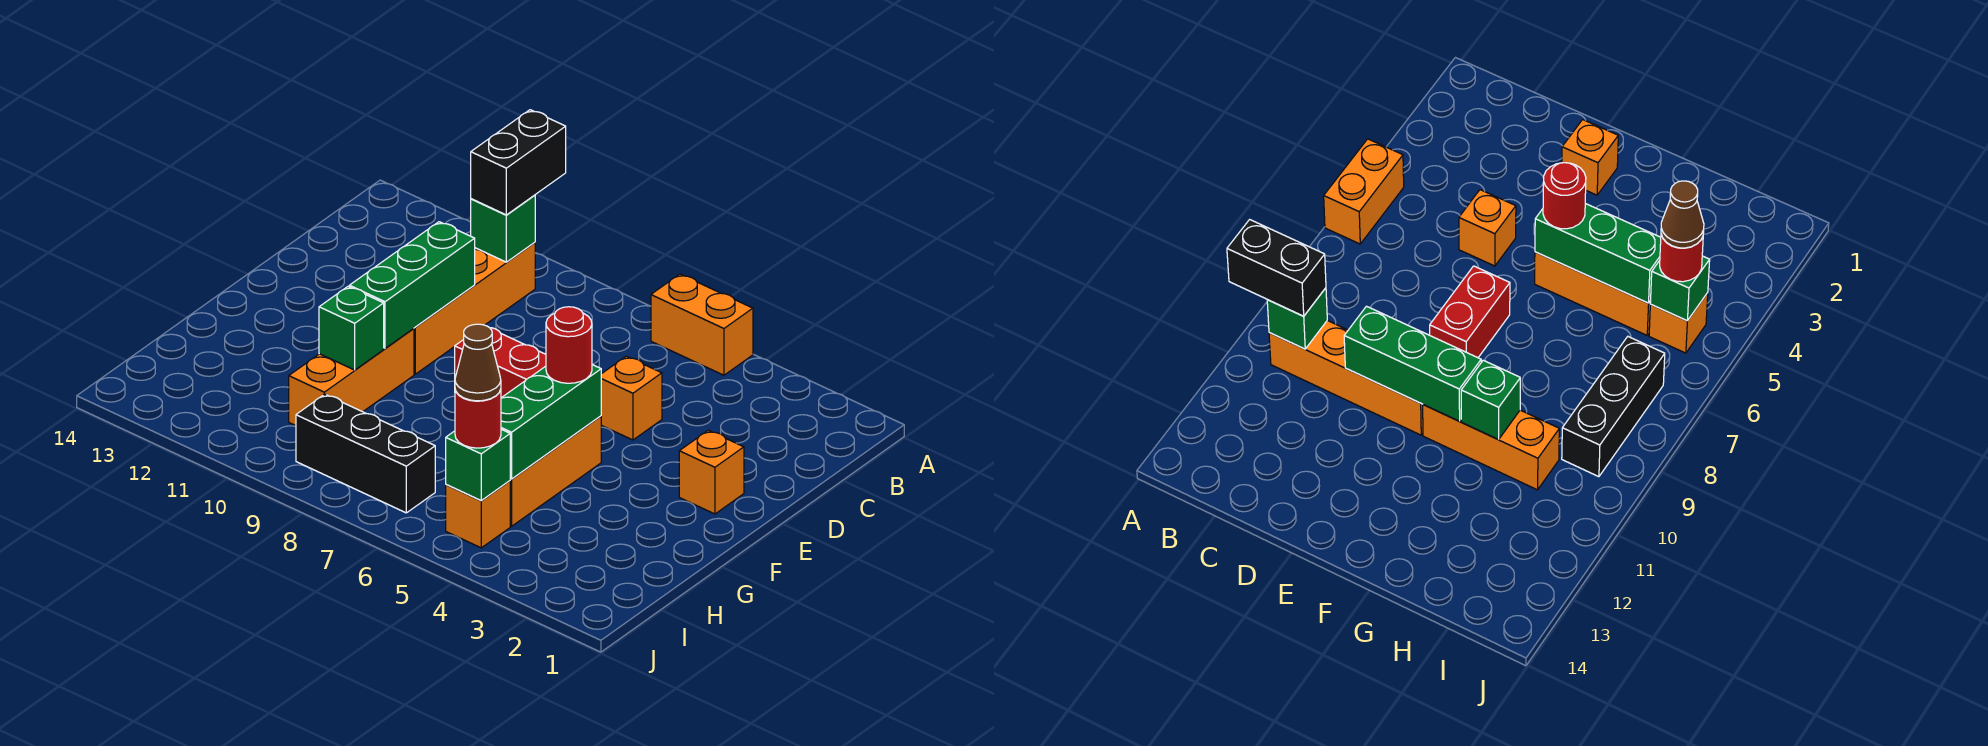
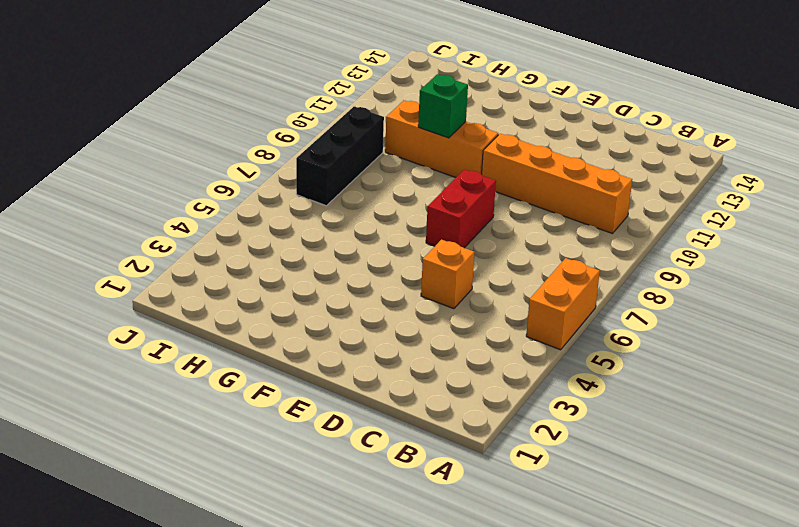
none -> orange brick E2 level 1
none -> orange brick F5:H5 level 1
none -> orange brick I5 level 1

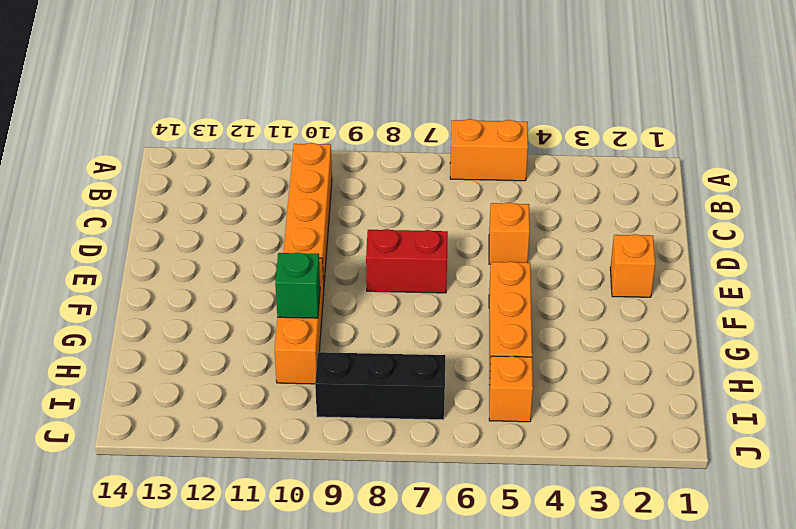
none -> green brick B10 level 2
none -> green brick D10:F10 level 2
none -> green brick F5:H5 level 2

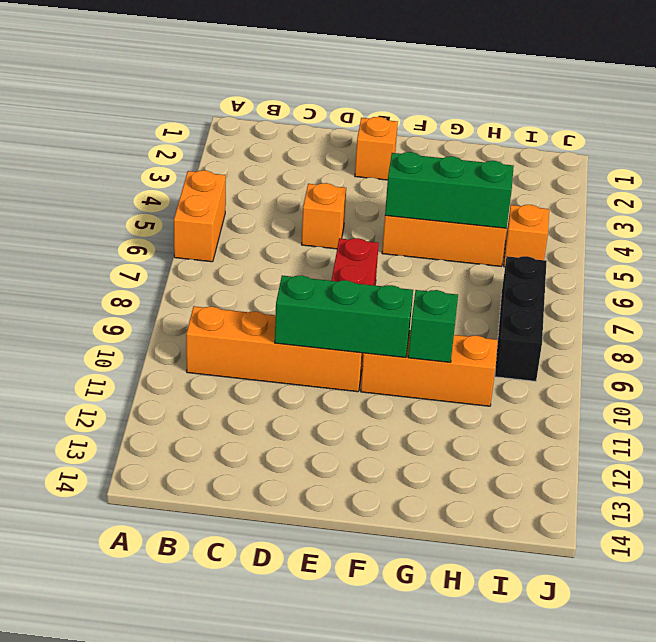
none -> green brick B10 level 2
none -> green brick I5 level 2
none -> black brick A10:B10 level 3

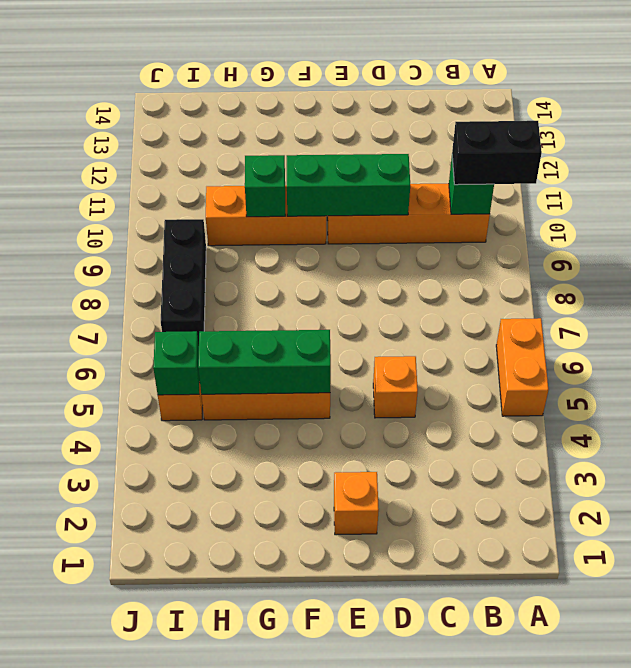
none -> red brick E7:E8 level 1
none -> red round brick F5 level 3
none -> red round brick I5 level 3

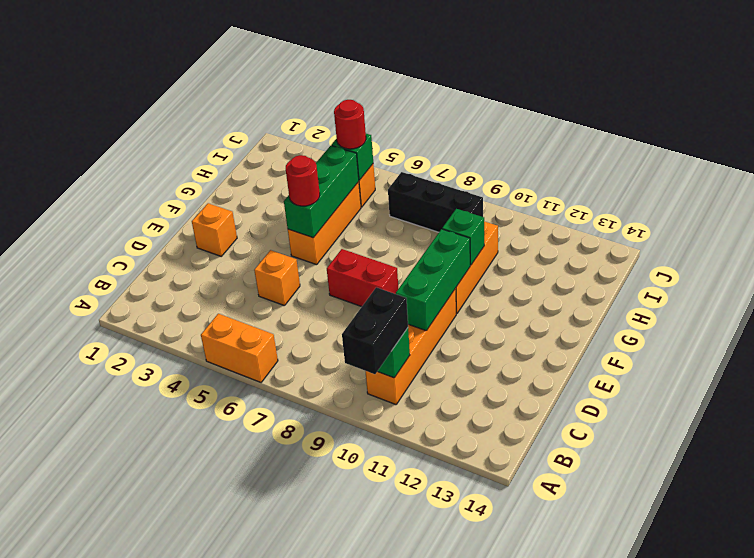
none -> brown cone I5 level 4

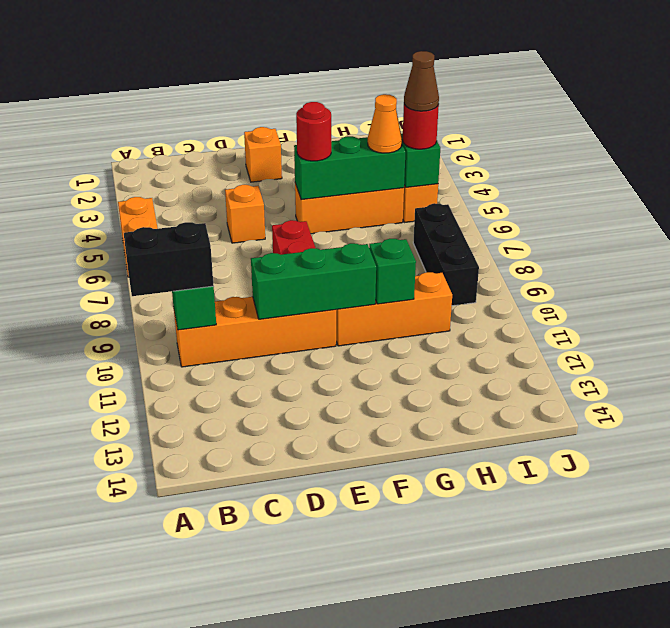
orange cone H5 level 3 -> none

